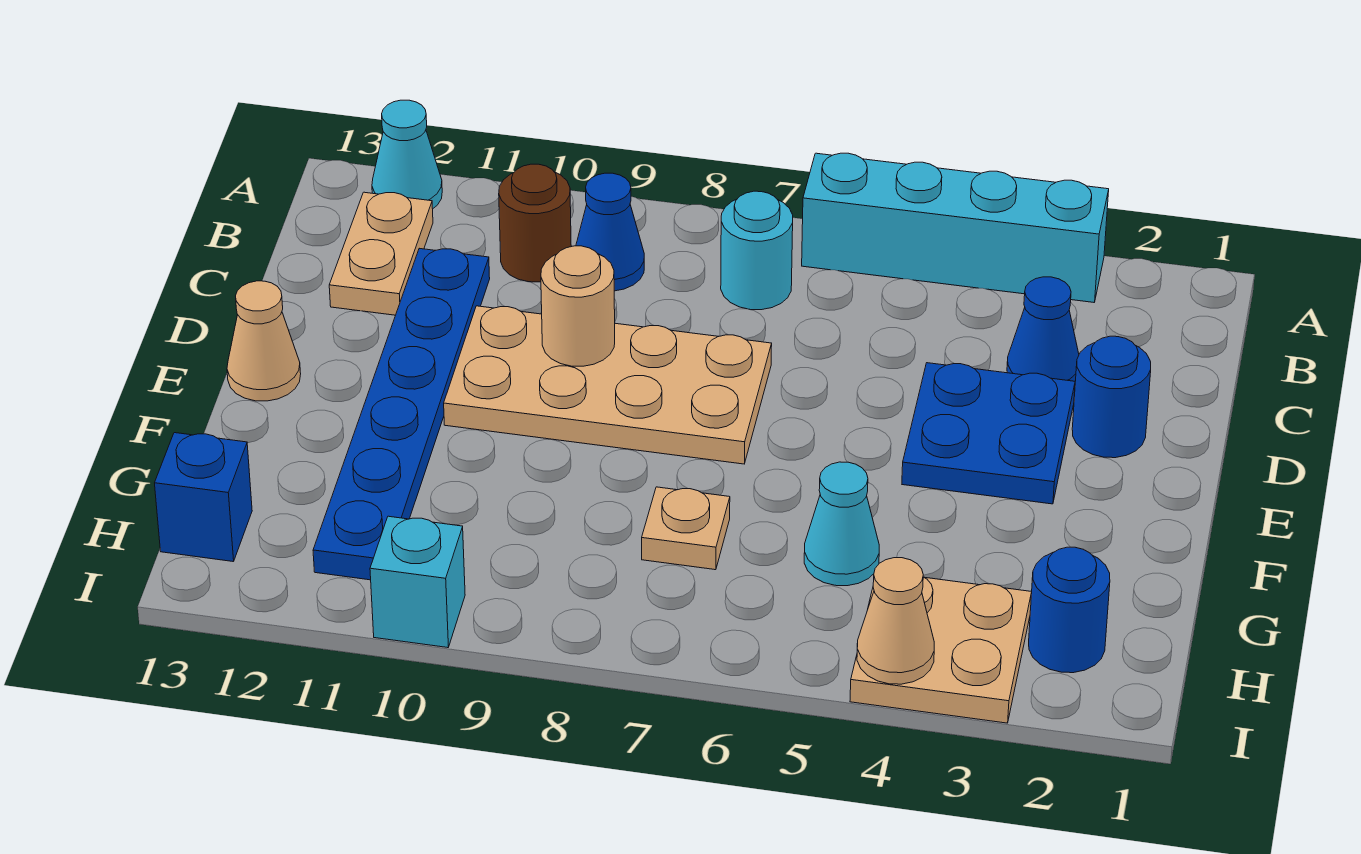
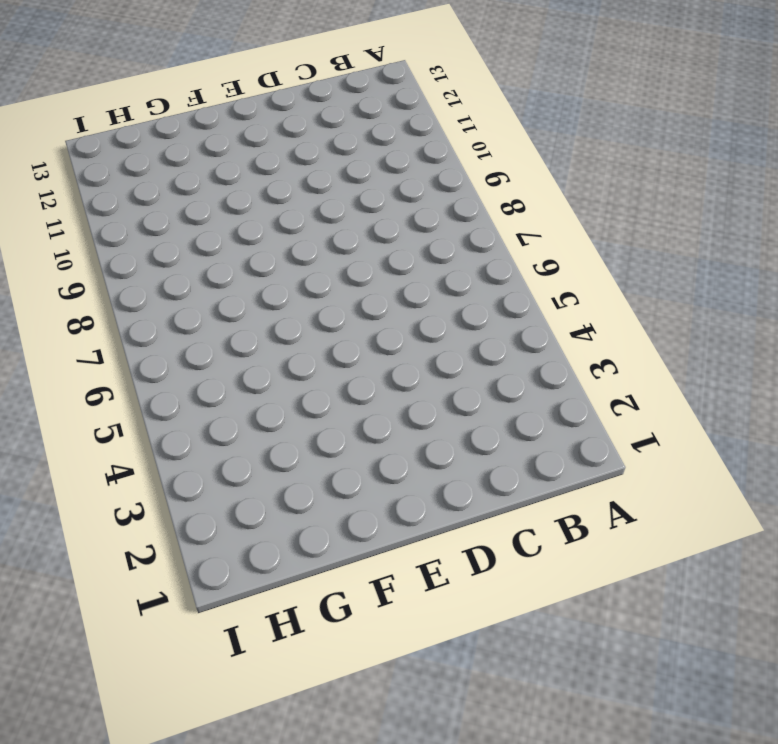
none -> cyan brick A3:A6 level 1
none -> cyan cone A12 level 1
none -> cyan round brick B7 level 1

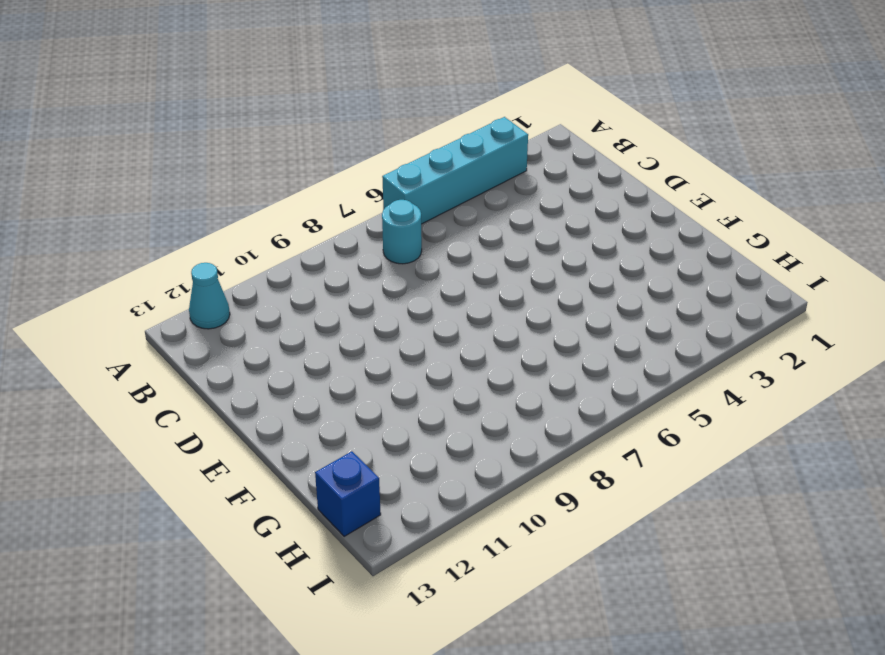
none -> blue cone B9 level 1
none -> brown round brick B10 level 1
none -> tan plate B12:C12 level 1

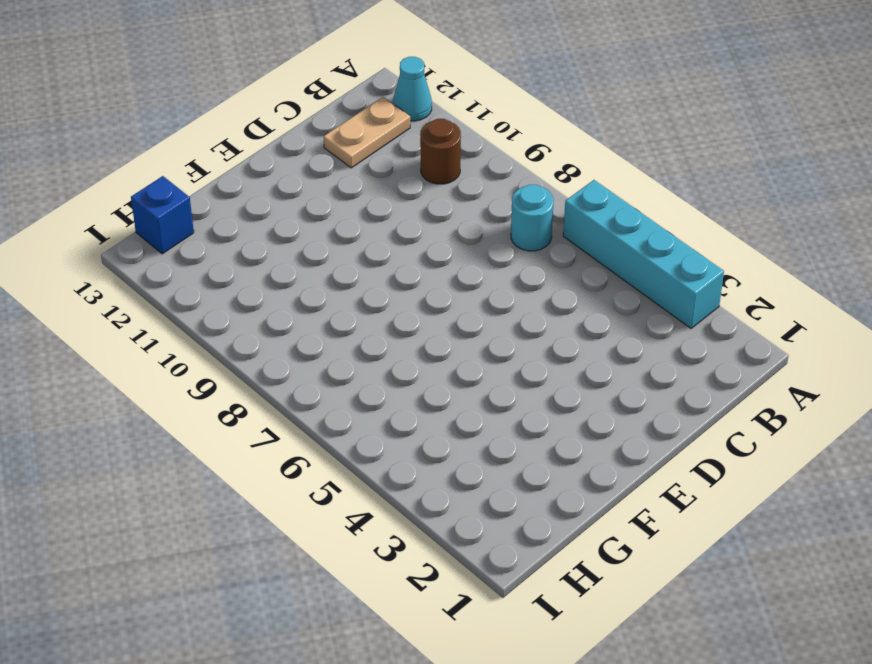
none -> blue cone B9 level 1
none -> blue cone C3 level 1
none -> blue plate C11:H11 level 1

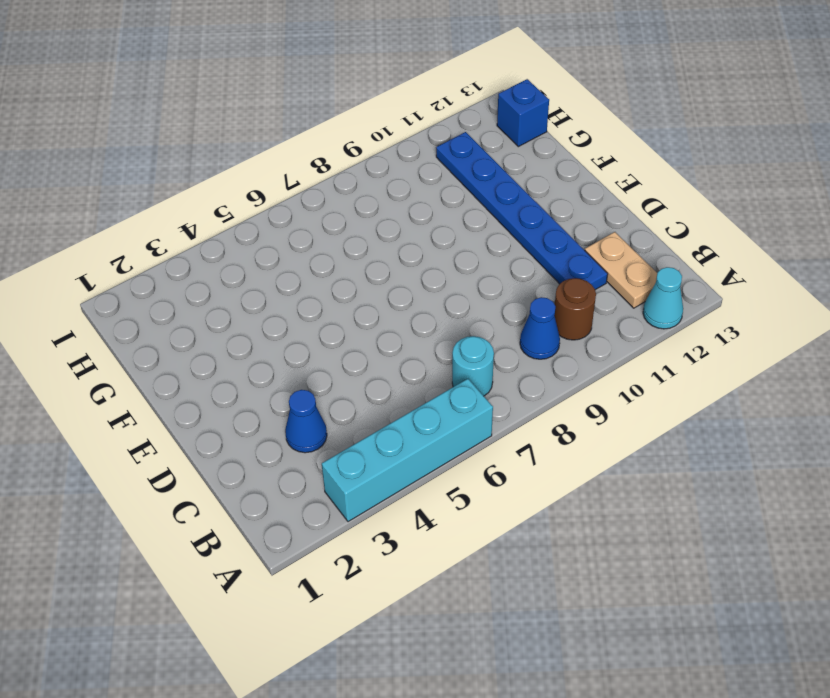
none -> blue round brick D2 level 1
none -> blue plate D3:E4 level 1
none -> tan plate D7:E10 level 1

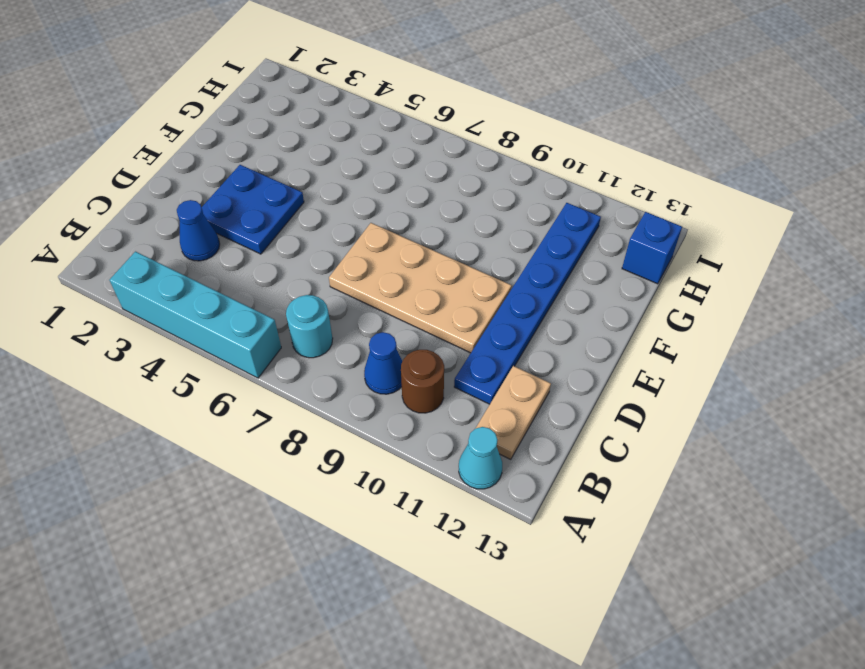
none -> blue round brick D2 level 1
none -> tan cone E13 level 1
none -> cyan cone G5 level 1

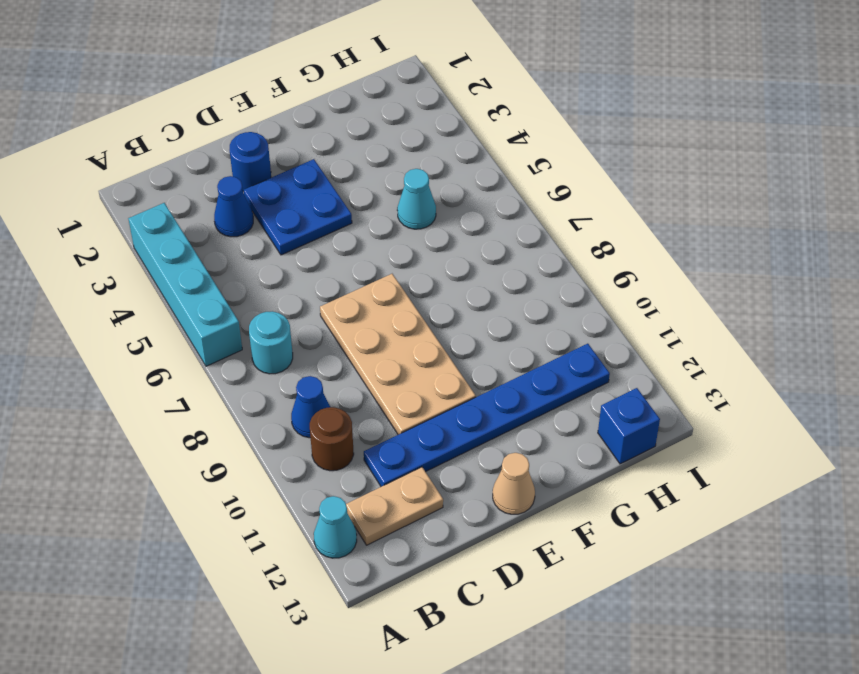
none -> tan plate G7 level 1
none -> blue round brick H2 level 1
none -> tan plate H3:I4 level 1

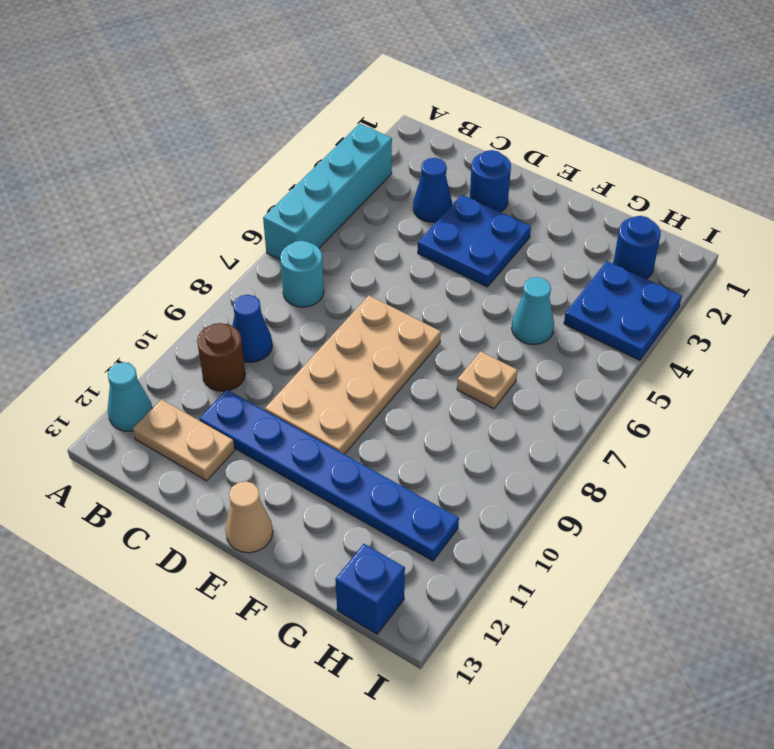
blue plate H3:I4 level 1 -> tan plate H3:I4 level 1
none -> cyan brick I10 level 1
none -> tan round brick D9 level 2
none -> tan cone I4 level 2

